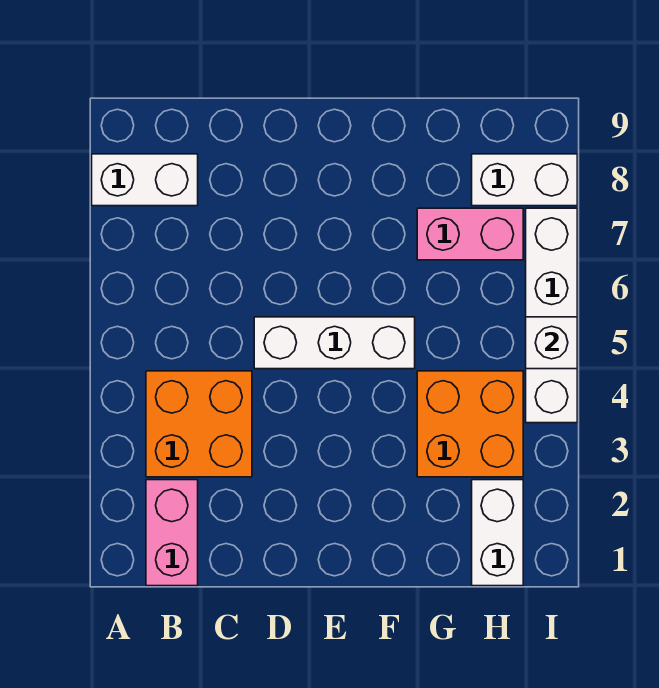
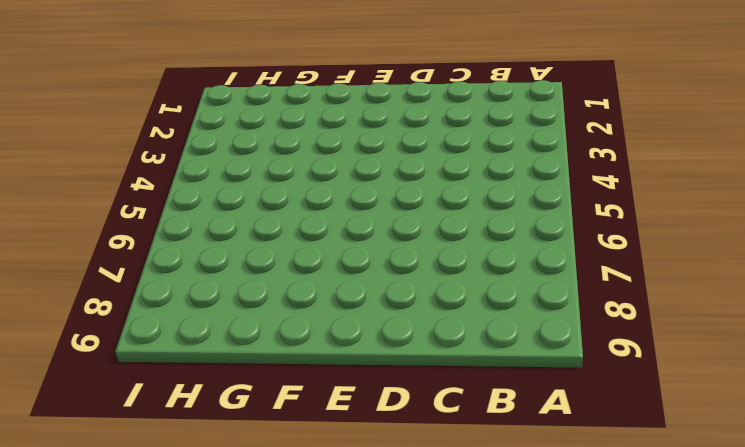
none -> white brick A8:B8 level 1
none -> pink brick B1:B2 level 1

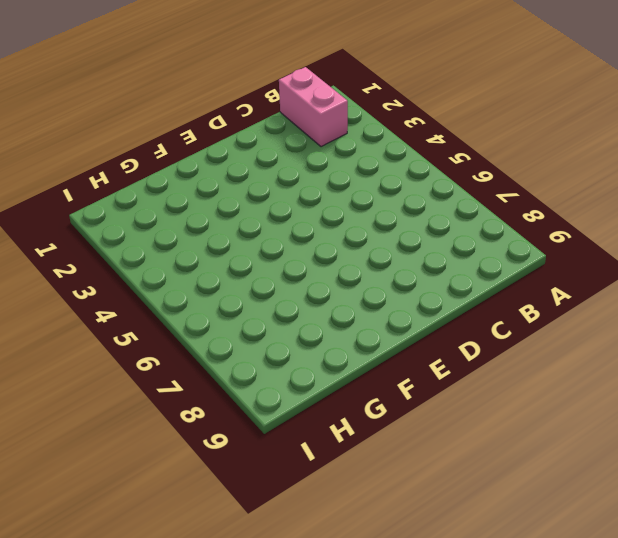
none -> white brick A8:B8 level 1
none -> orange brick B3:C4 level 1

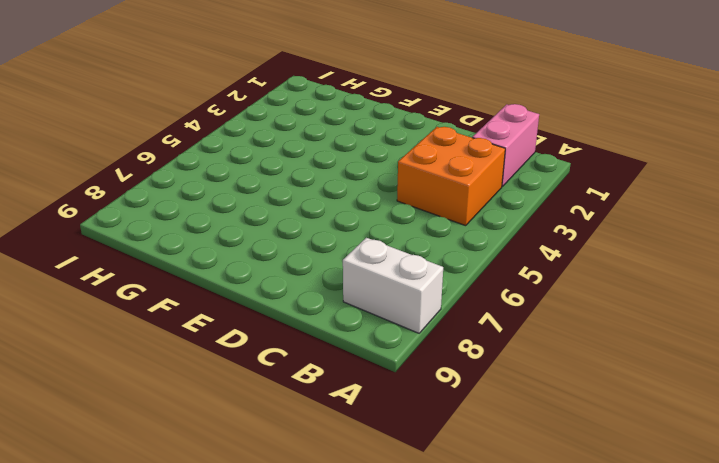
none -> white brick D5:F5 level 1
none -> orange brick G3:H4 level 1

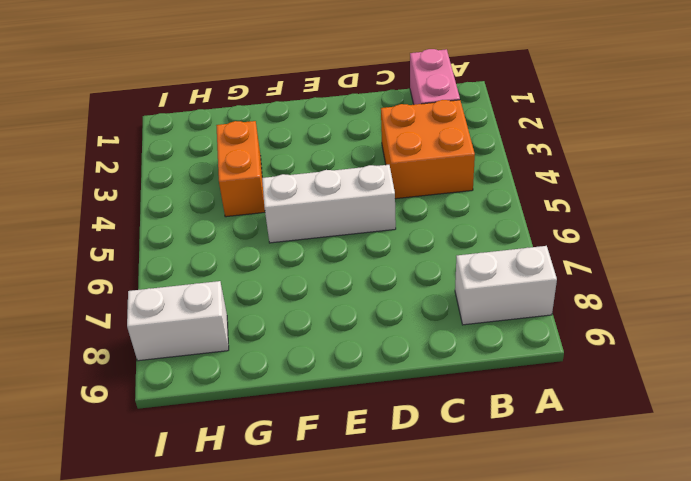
orange brick G3:G4 level 1 -> orange brick G3:H4 level 1
none -> pink brick G7:H7 level 1
none -> white brick H1:H2 level 1

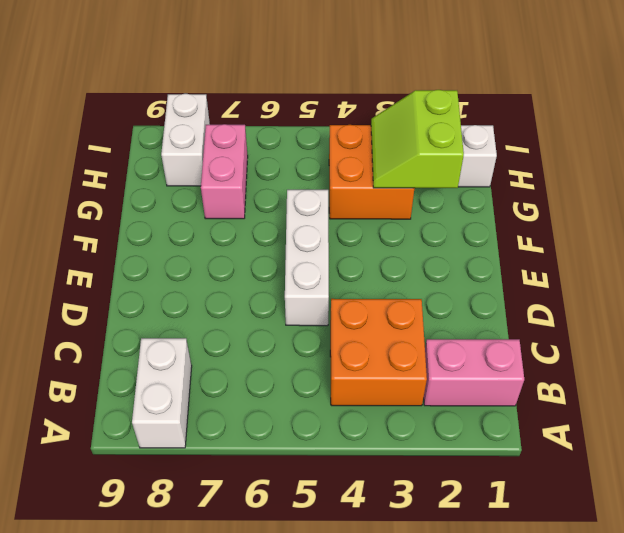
lime slope G2:H3 level 2 top 2 -> none
none -> white brick I4:I7 level 1
none -> white brick I5 level 2

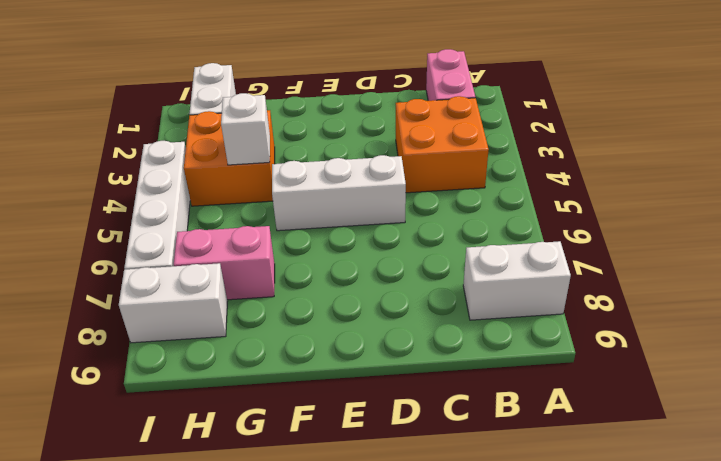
white brick G4 level 2 -> white brick I5 level 2

